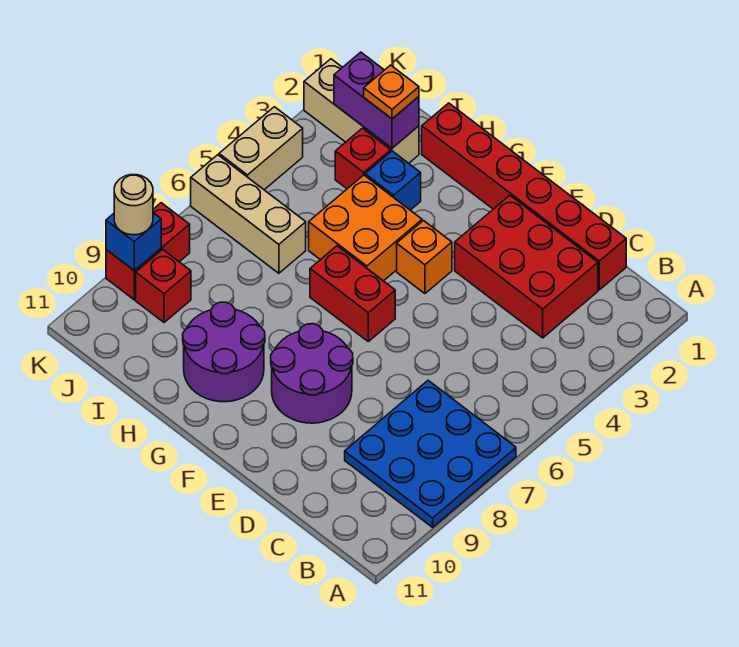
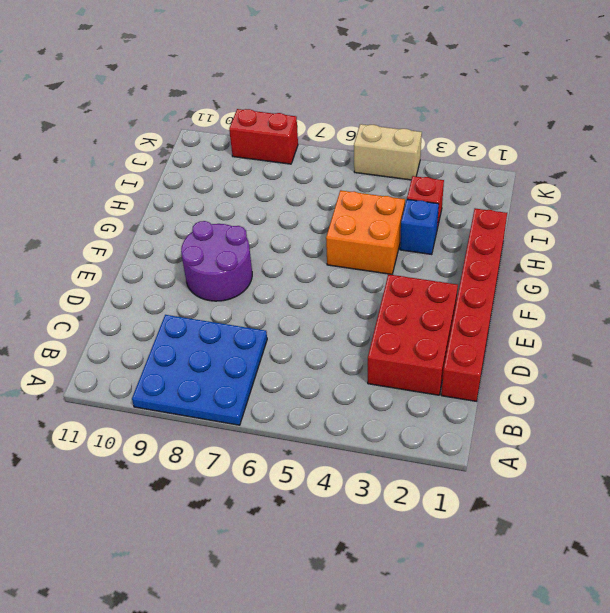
none -> orange brick F4 level 1
none -> red brick F6:G6 level 1
none -> purple round brick G9:H10 level 1

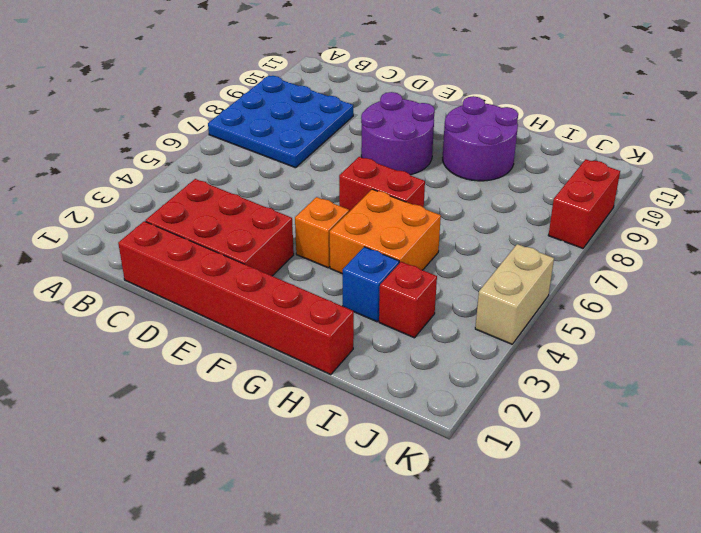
none -> tan brick I2:K2 level 1
none -> tan brick I6:K6 level 1
none -> red brick J9 level 1

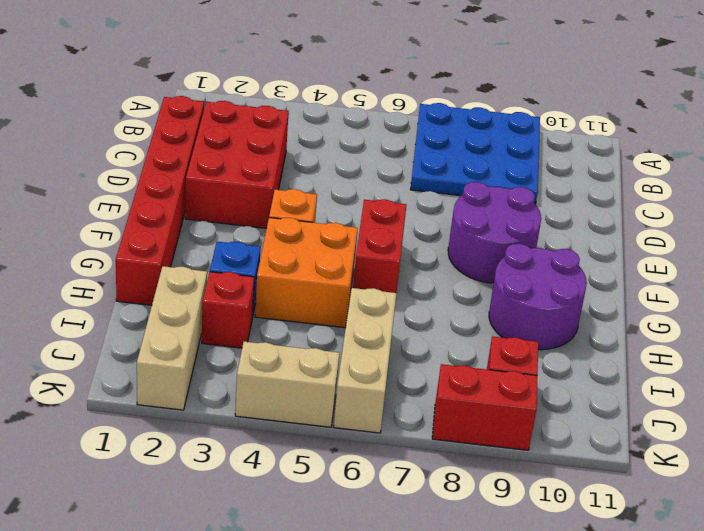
none -> purple brick I2:J2 level 2
none -> blue brick K9 level 2
none -> orange plate I2 level 3

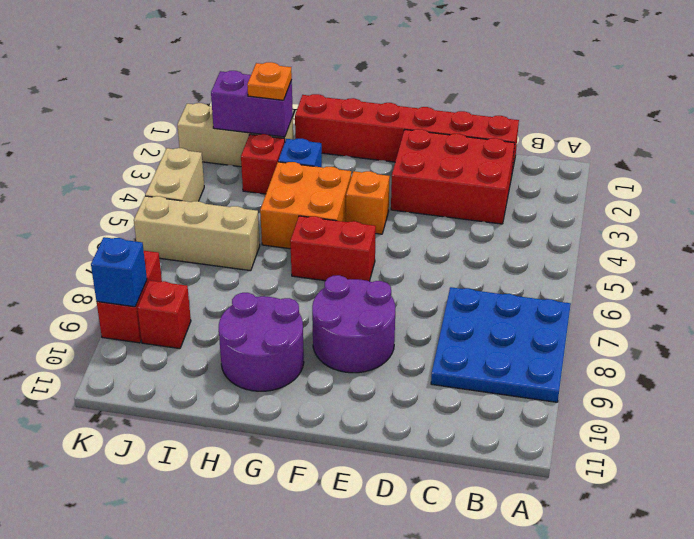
none -> tan round brick K9 level 3

